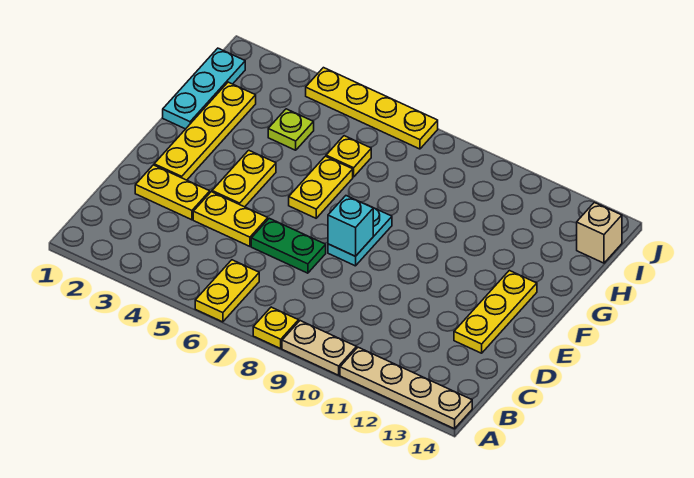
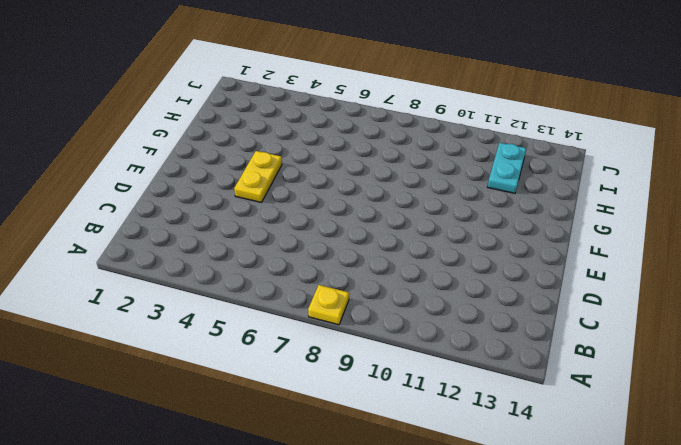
cyan plate H12:I12 level 1 -> cyan plate E8:F8 level 1
none -> yellow plate A6:B6 level 1
none -> tan plate A9:A10 level 1
none -> tan plate A11:A14 level 1

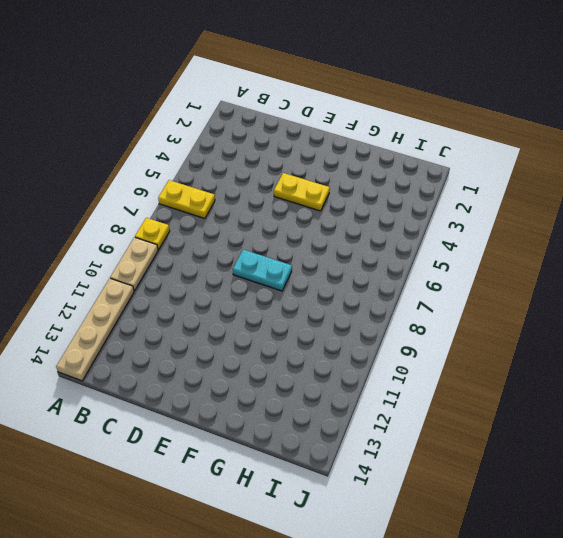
none -> yellow plate D2:D3 level 1
none -> yellow plate D4:D5 level 1
none -> green plate D6:D7 level 1

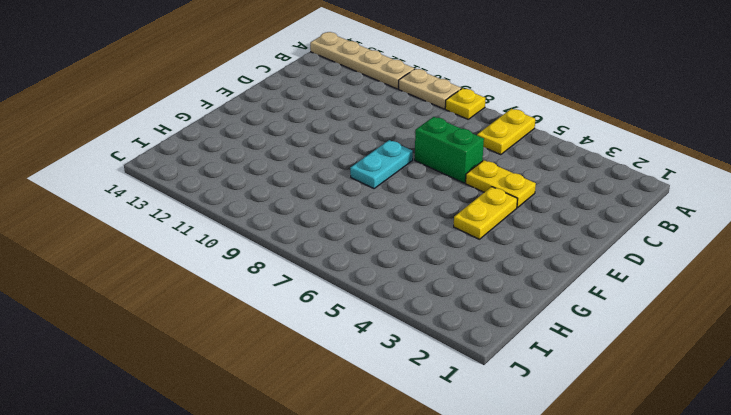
green brick D6:D7 level 1 -> green plate D6:D7 level 1
none -> yellow plate D2:D3 level 1
none -> yellow plate D13:F13 level 1
none -> yellow plate E2:H2 level 1

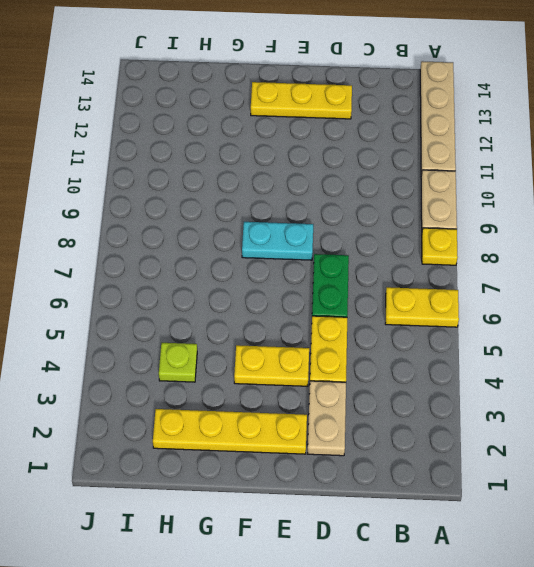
tan plate D2:D3 level 1 -> yellow plate D2:D3 level 1
none -> yellow plate F6:G6 level 1
none -> cyan plate G1:I1 level 1
none -> yellow plate H6 level 1

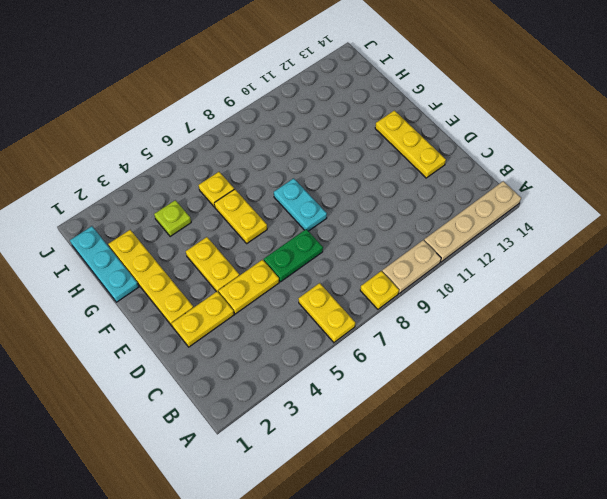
none -> tan brick I14 level 1
none -> yellow plate J4:J7 level 1
none -> cyan brick E8 level 2

